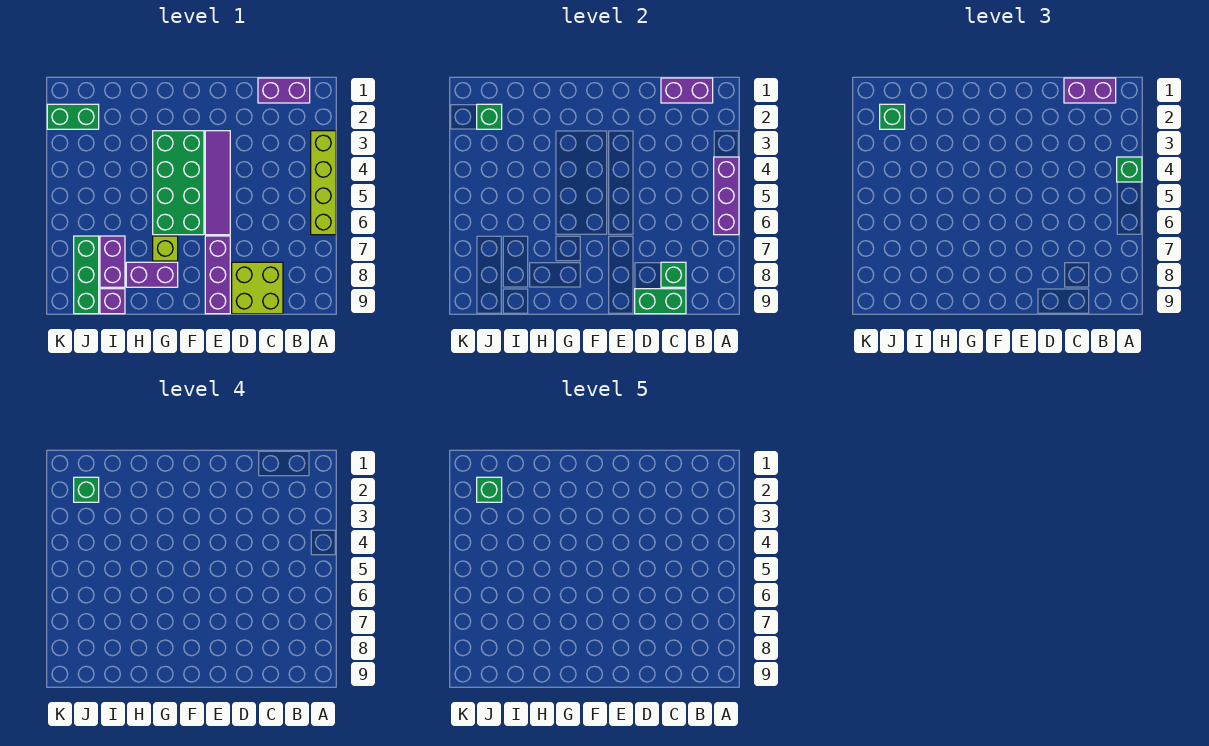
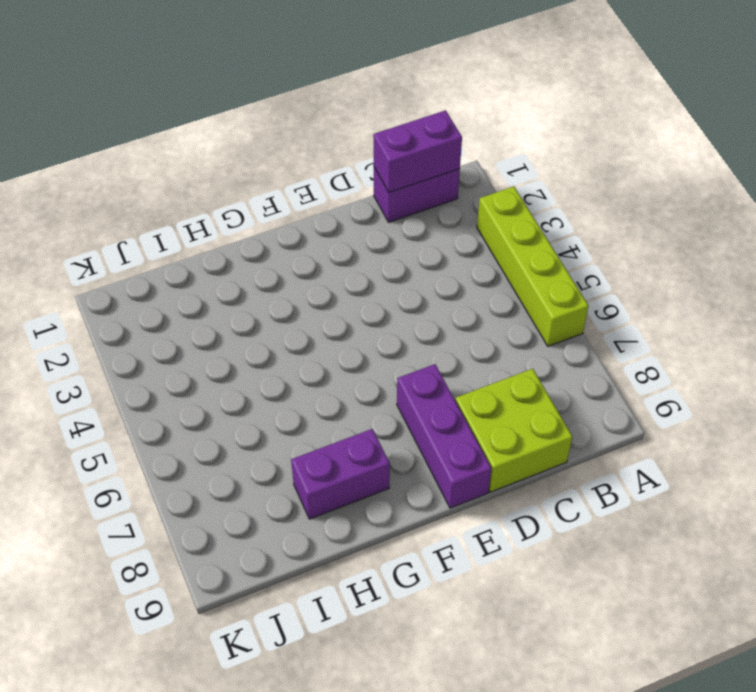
none -> purple tile E3:E6 level 1
none -> green brick F3:G6 level 1
none -> lime brick G7 level 1

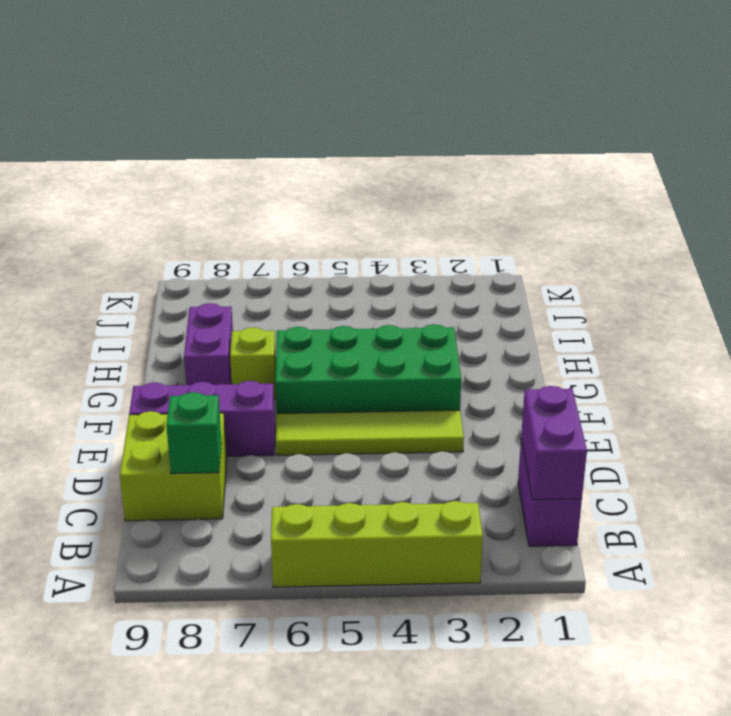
lime tile E3:E6 level 1 -> purple tile E3:E6 level 1
none -> purple brick I7:I8 level 1
none -> purple brick I9 level 1
none -> green brick J2:K2 level 1

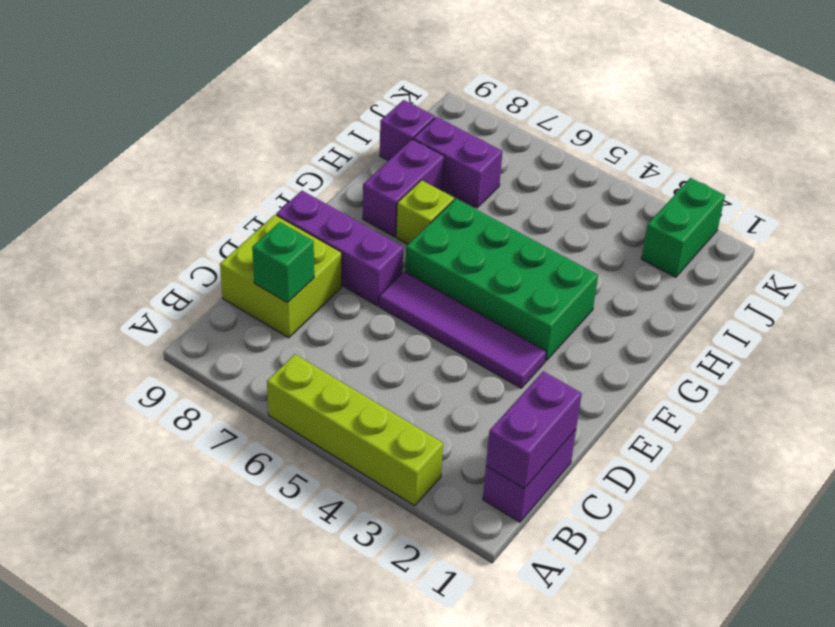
none -> green brick J7:J9 level 1
none -> purple brick A4:A6 level 2
none -> green brick C9:D9 level 2

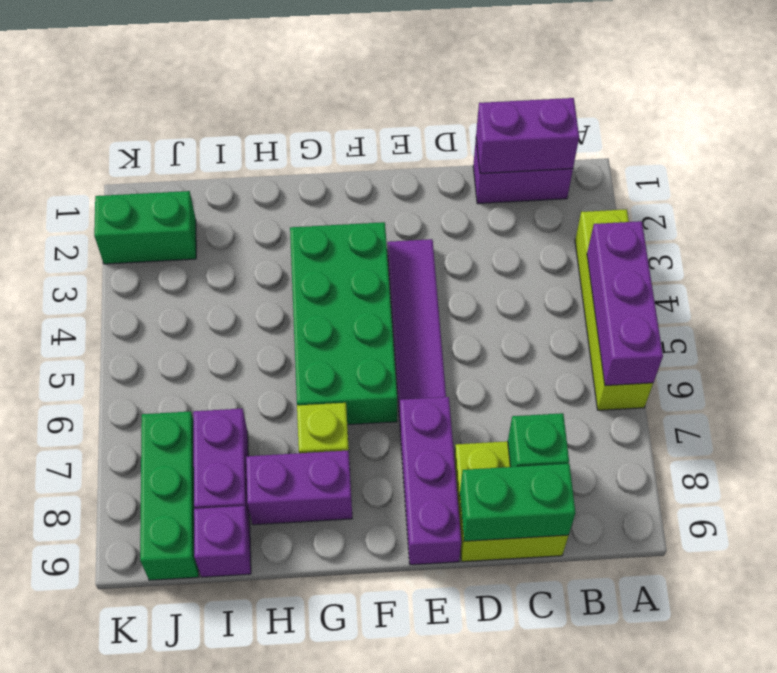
none -> green brick J2 level 2
none -> green brick A4 level 3
none -> purple brick B1:C1 level 3

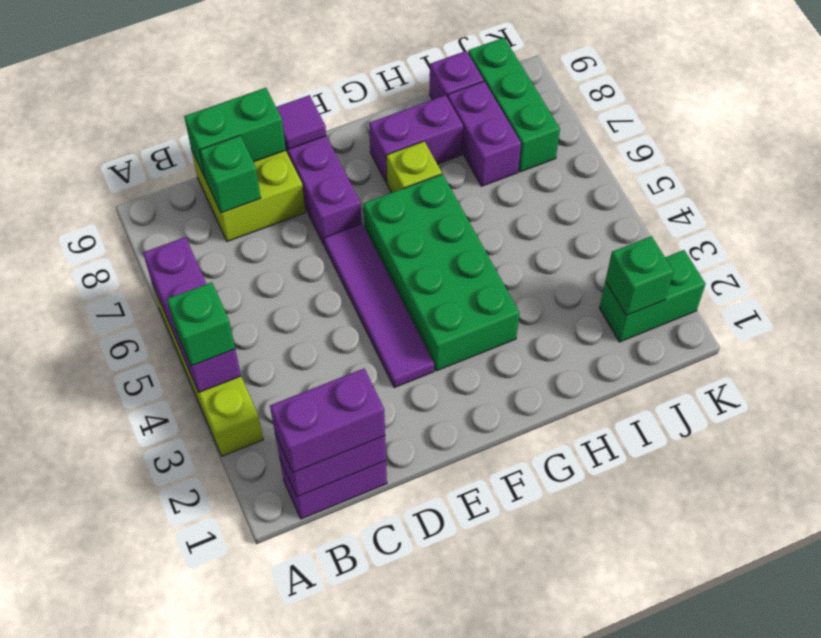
purple tile E9 level 2 -> none
none -> green brick J2 level 3
none -> green brick J2 level 4
none -> green brick J2 level 5

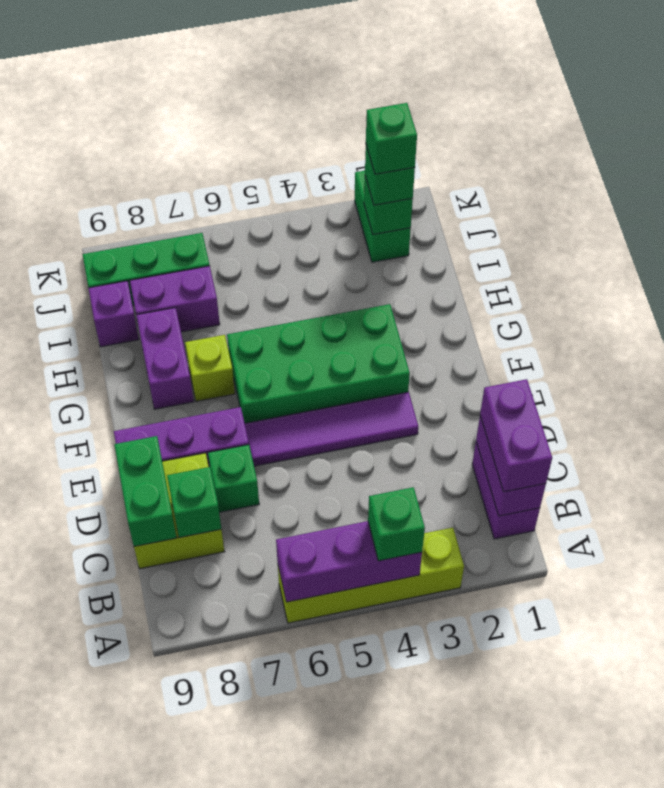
green brick D7 level 1 -> green brick J2 level 5

